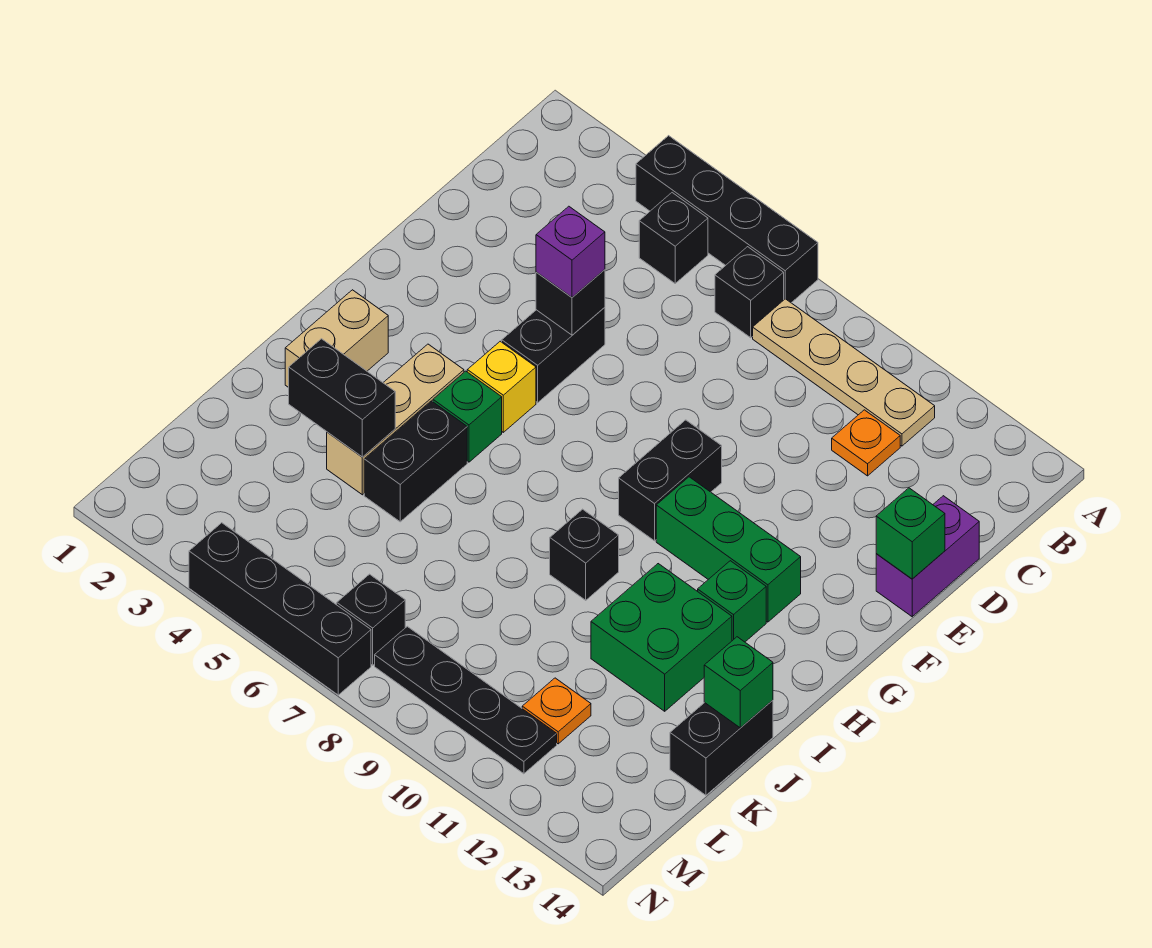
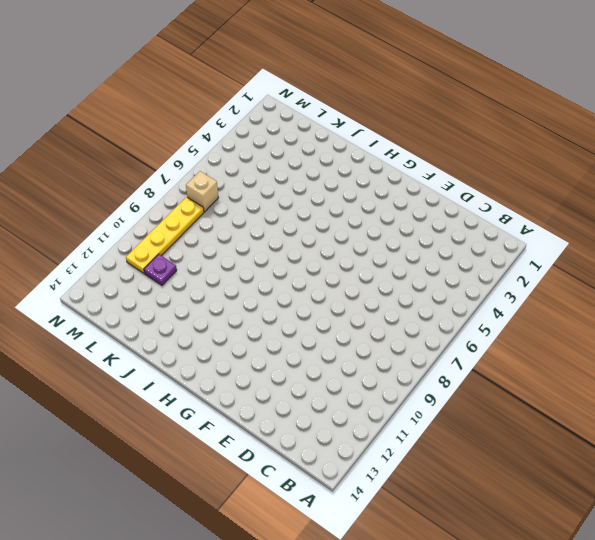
purple plate L11 level 1 -> orange plate L11 level 1
tan brick M7 level 1 -> black brick M7 level 1
yellow plate M8:M11 level 1 -> black plate M8:M11 level 1
none -> black brick A4:A7 level 1
none -> black brick B5 level 1
none -> black brick B7 level 1

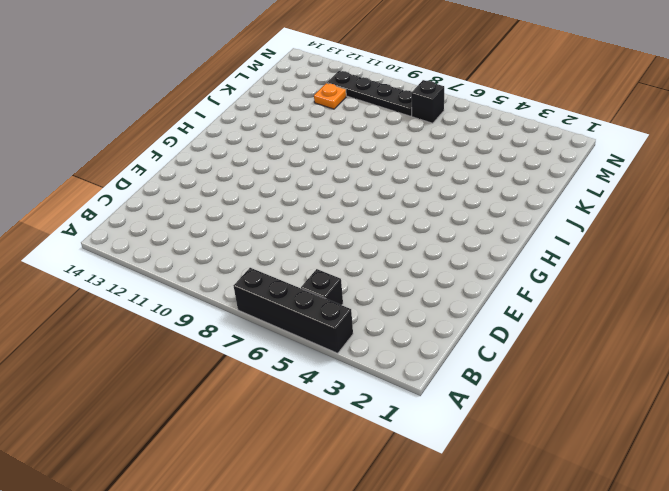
none -> black brick B7 level 1
none -> tan plate B8:B11 level 1
none -> orange plate C11 level 1

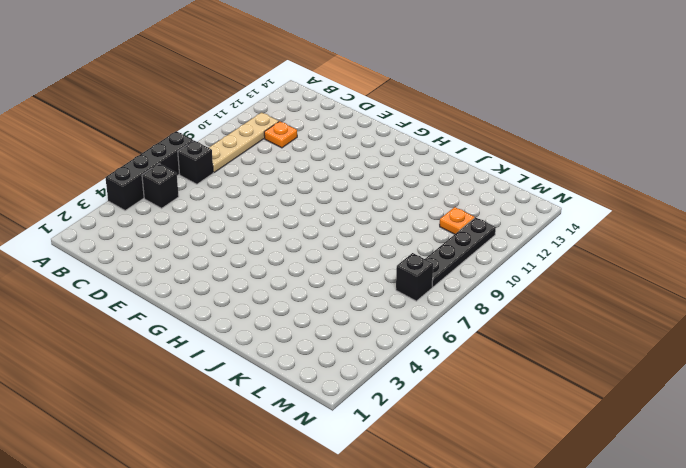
none -> purple brick D14:E14 level 1
none -> black brick E5:F5 level 1
none -> black brick F9:G9 level 1

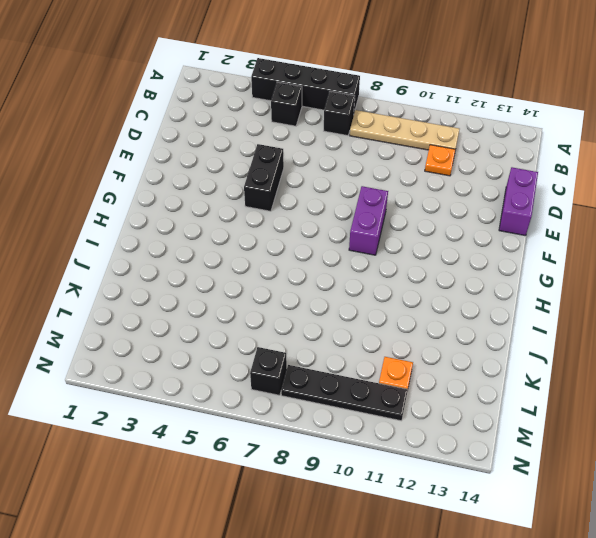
purple brick F9:G9 level 1 -> black brick F9:G9 level 1
none -> yellow brick G5 level 1
none -> green brick G10:G12 level 1
none -> tan brick H2:I2 level 1

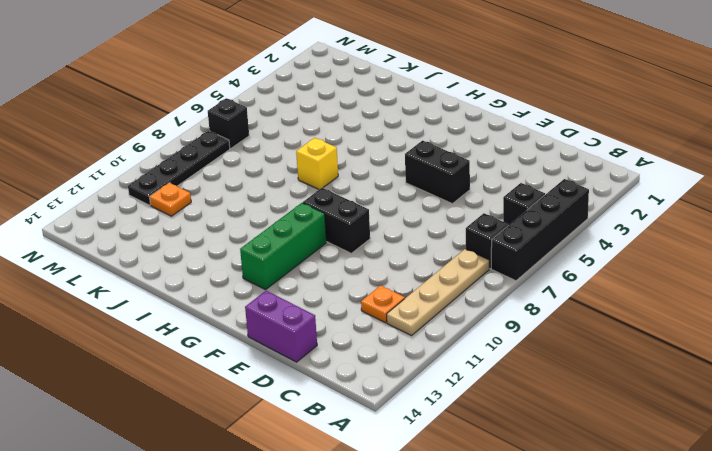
yellow brick I7 level 1 -> yellow brick G5 level 1
none -> tan brick H2:I2 level 1
none -> tan brick H4:J4 level 1
none -> green brick H5 level 1

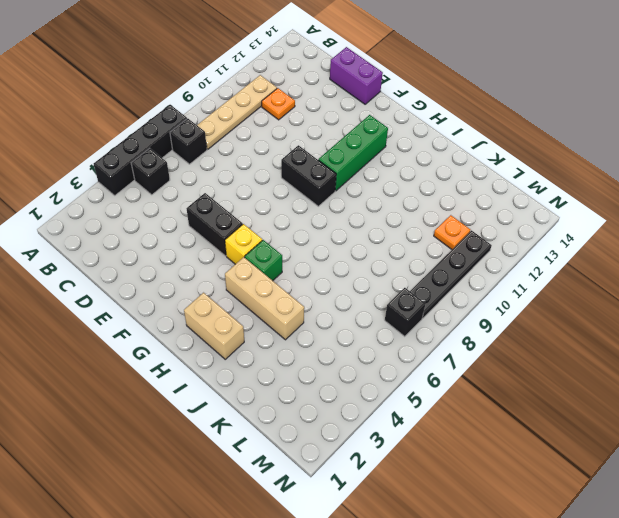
none -> green brick H12 level 1
none -> black brick I5:J5 level 1
none -> black brick I9 level 1

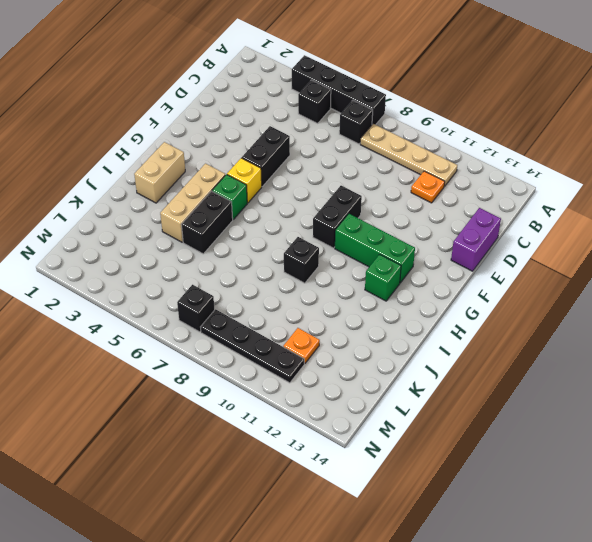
none -> green brick I11:J12 level 1
none -> black brick J14:K14 level 1
none -> black brick N4:N7 level 1

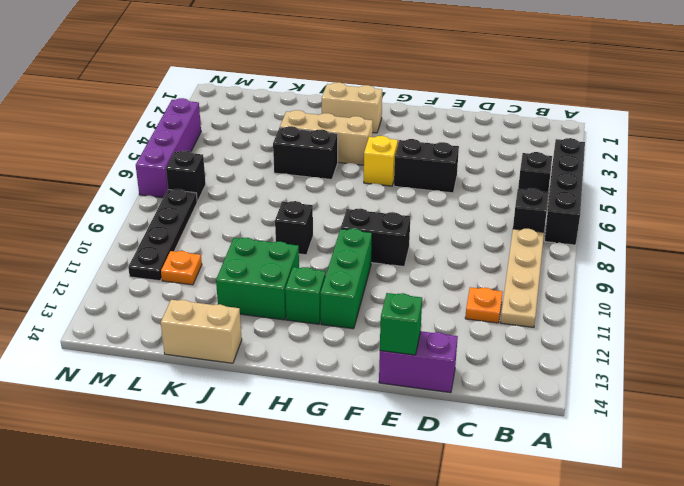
tan brick J14:K14 level 1 -> black brick J14:K14 level 1
purple brick N4:N7 level 1 -> black brick N4:N7 level 1
none -> green brick H5 level 1
none -> black brick E5 level 2
none -> black brick J3:J4 level 2

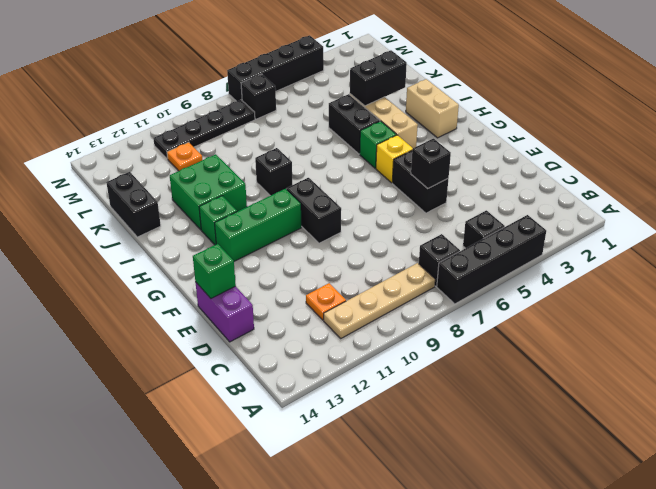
none -> green brick J14 level 2
none -> purple brick E5 level 3

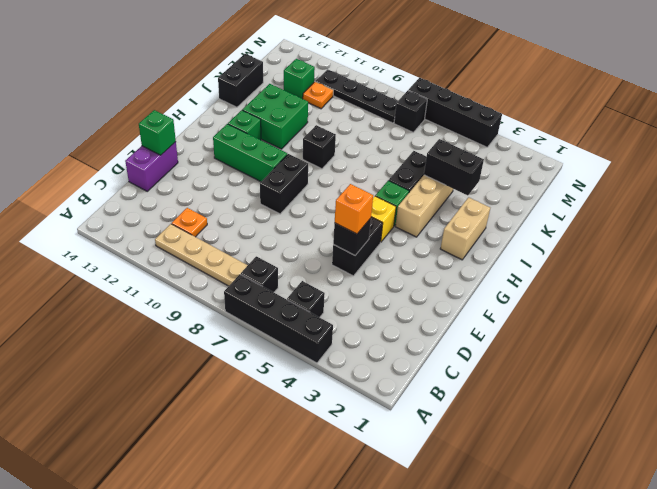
orange brick E5 level 3 -> purple brick E5 level 3
green brick L12 level 1 -> green brick J14 level 2

